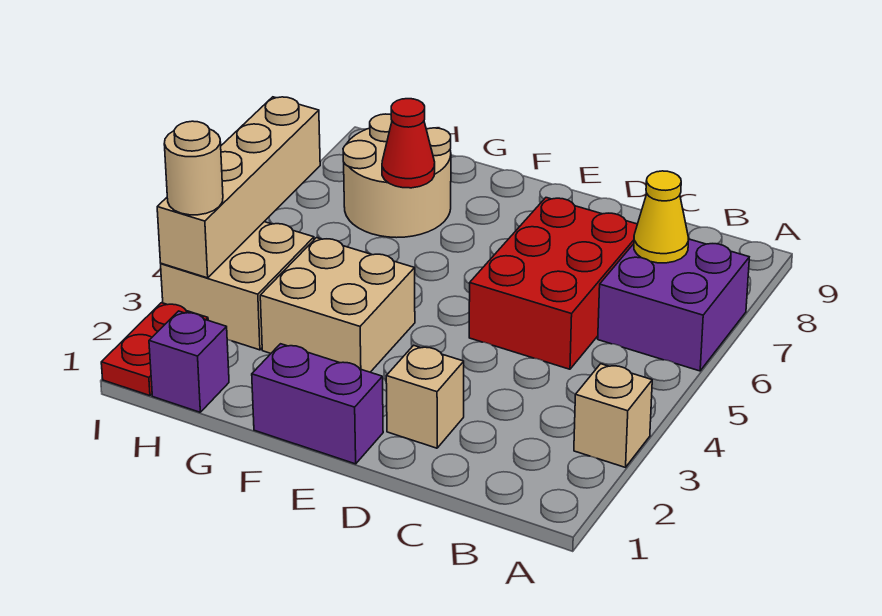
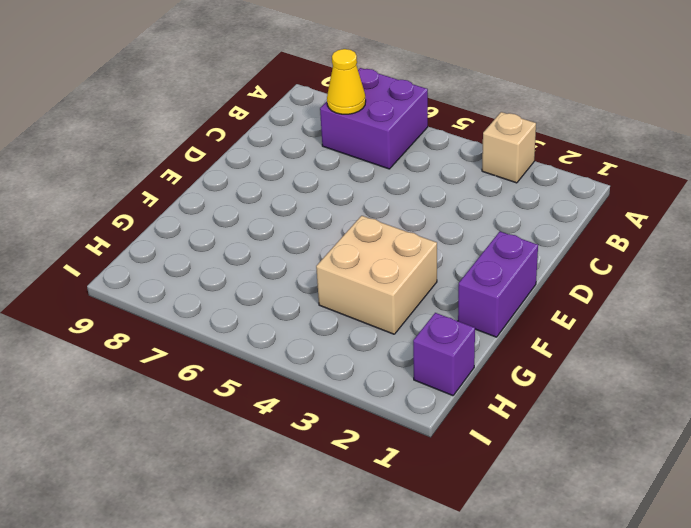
none -> red brick C5:D7 level 1
none -> tan brick D2 level 1
none -> tan round brick G7:H8 level 1

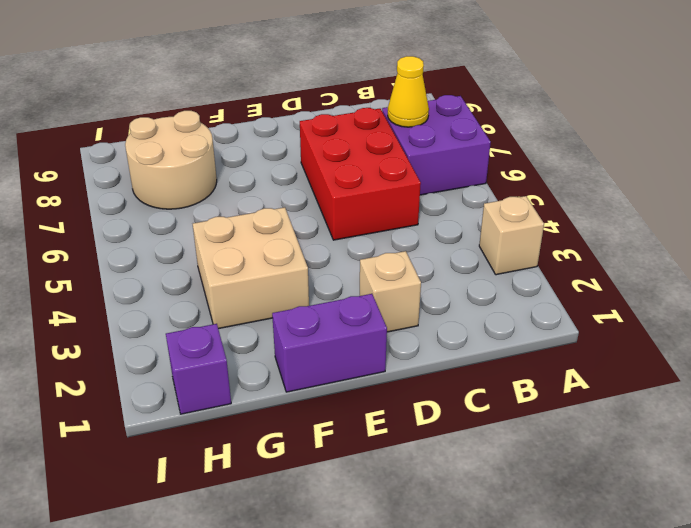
none -> tan brick H3:I4 level 1
none -> red plate I1:I2 level 1
none -> red cone G7 level 2

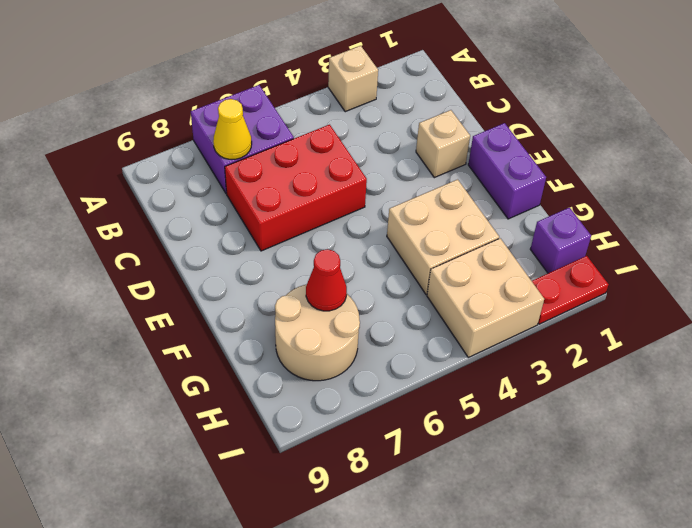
none -> tan brick I3:I6 level 2
none -> tan round brick I3 level 3

